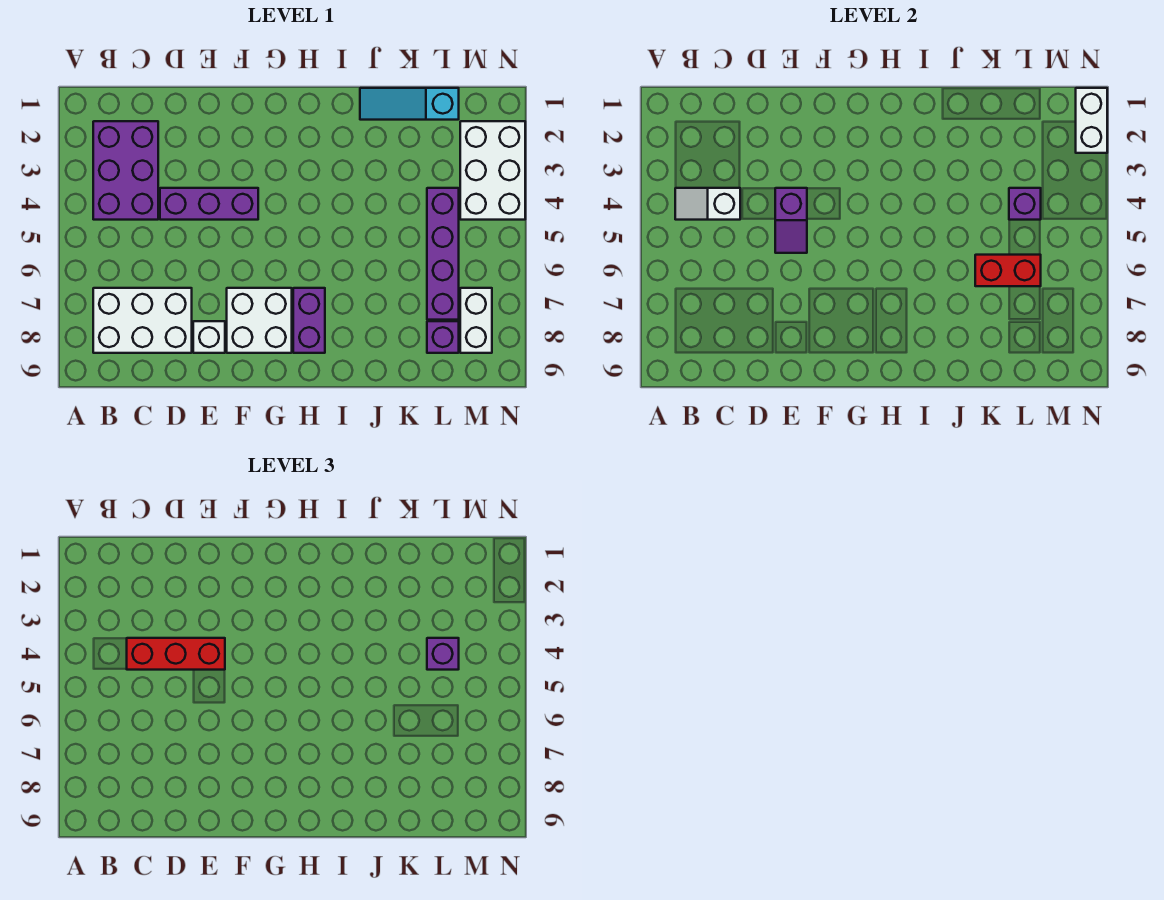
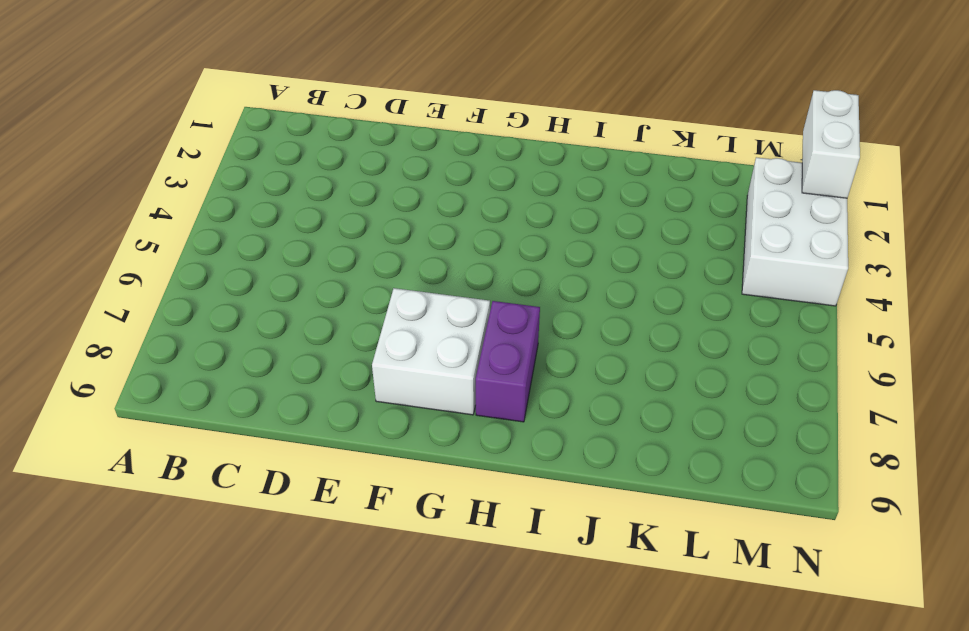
none -> purple brick B2:C4 level 1
none -> white brick B7:D8 level 1
none -> purple brick D4:F4 level 1

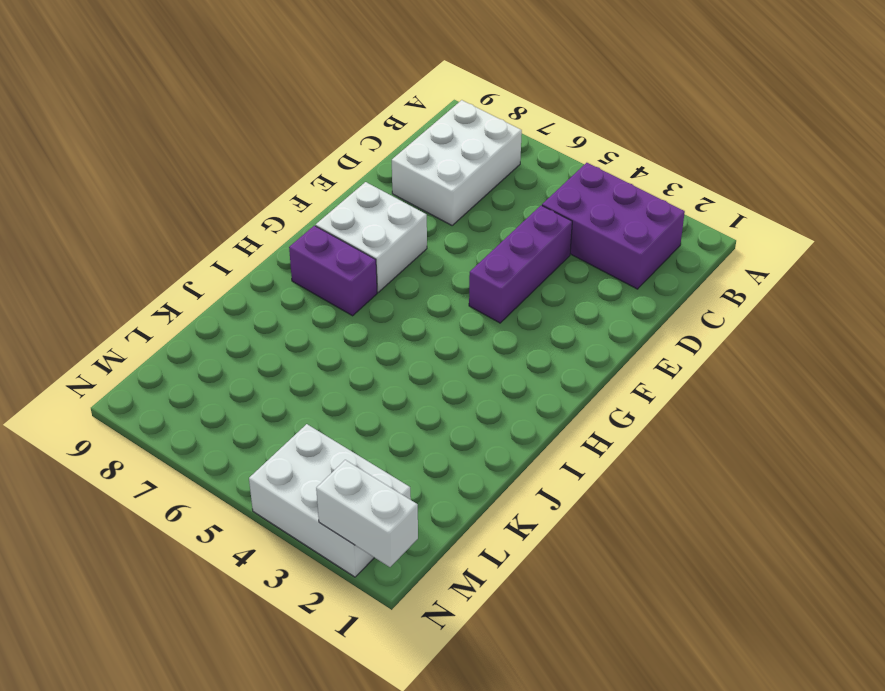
none -> white brick E8 level 1
none -> cyan slope J1:L1 level 1 top L
none -> purple brick L4:L7 level 1

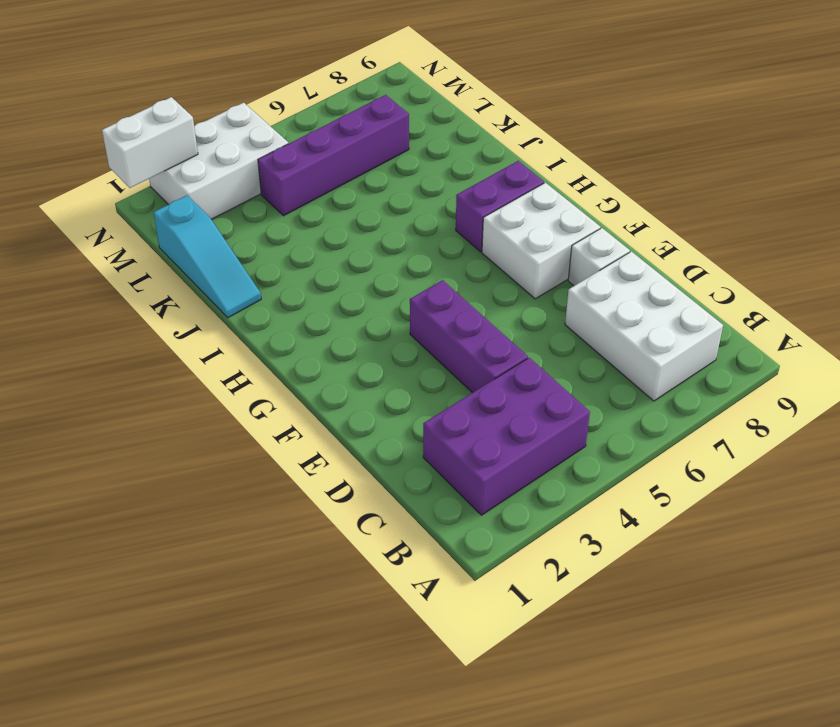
none -> purple brick L8 level 1
none -> white brick M7:M8 level 1
none -> white slope B4:C4 level 2 top C

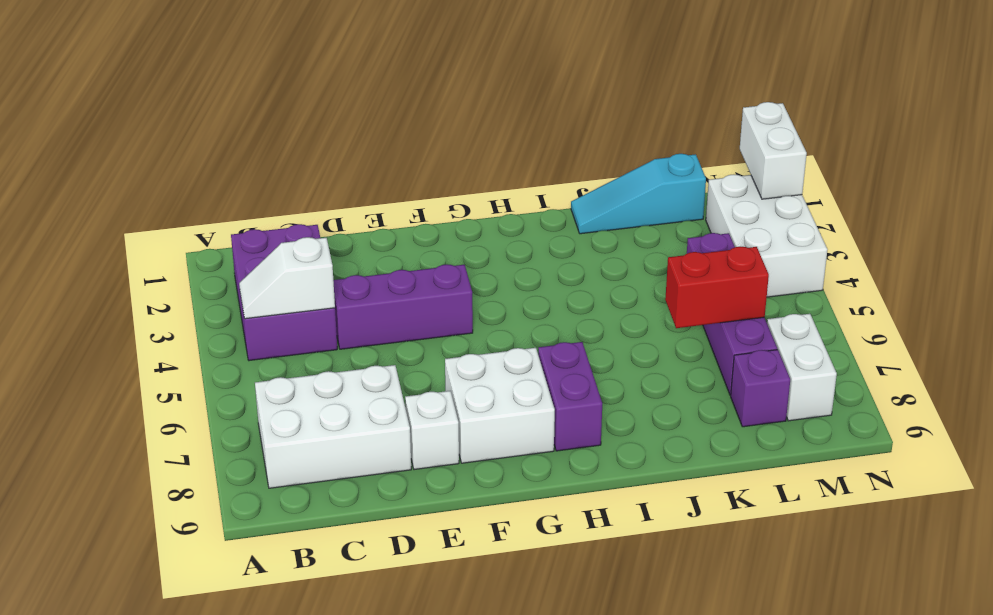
none -> purple slope E4:E5 level 2 top 4
none -> purple brick L4 level 2
none -> red brick C4:E4 level 3

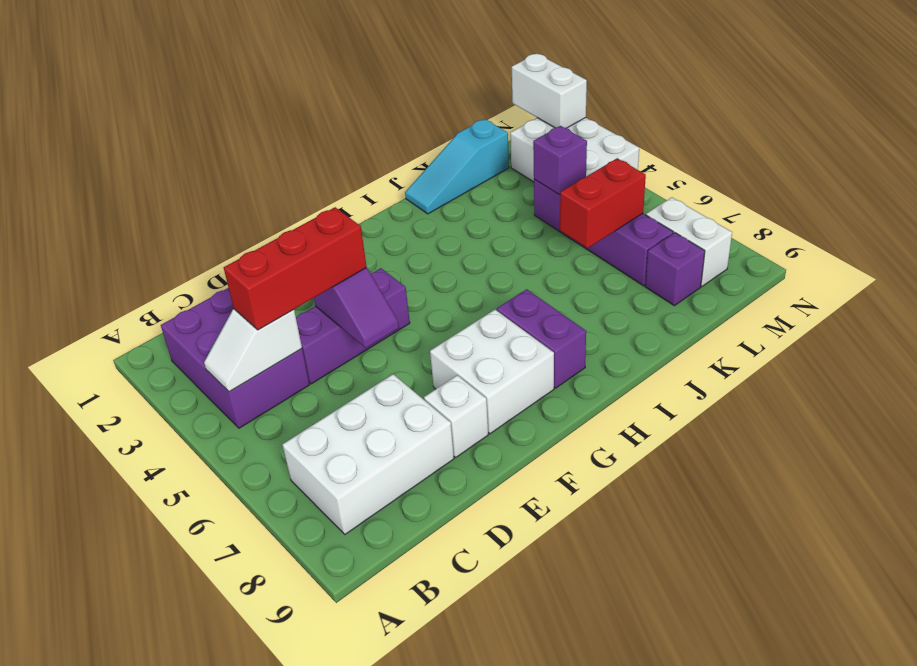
none -> purple brick L4 level 3

